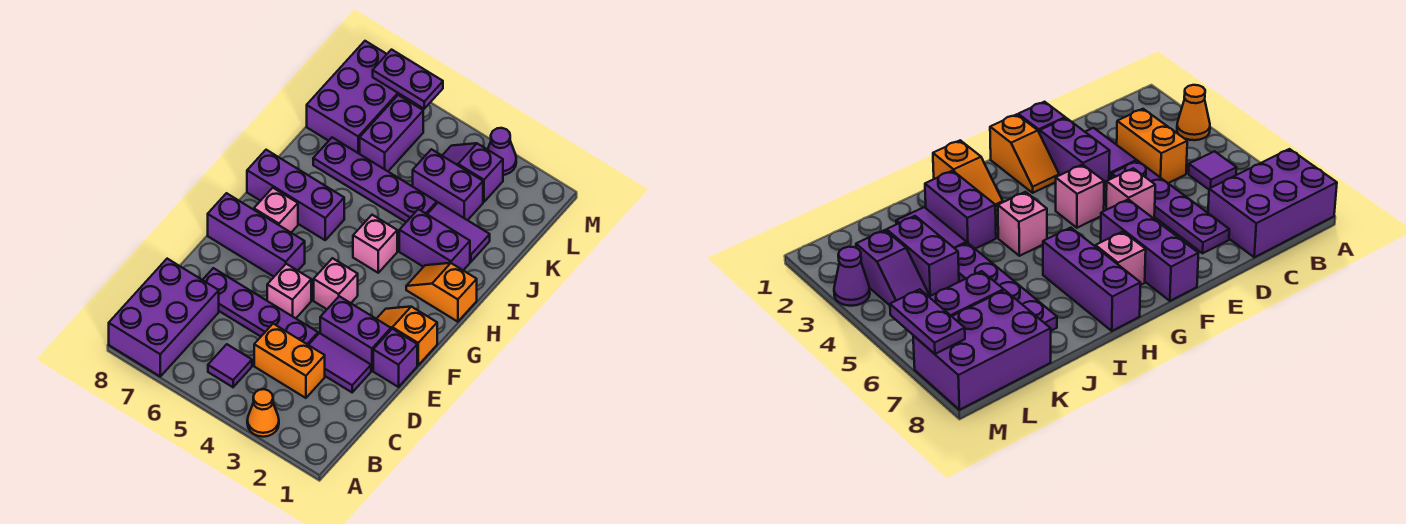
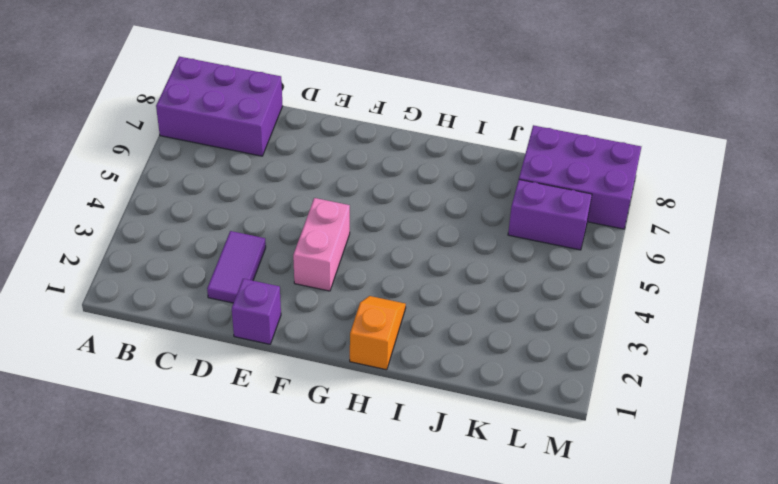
pink brick F3:F4 level 1 -> pink brick F4 level 1
none -> orange cone A3 level 1
none -> purple tile B5 level 1
none -> orange brick C3:C4 level 1

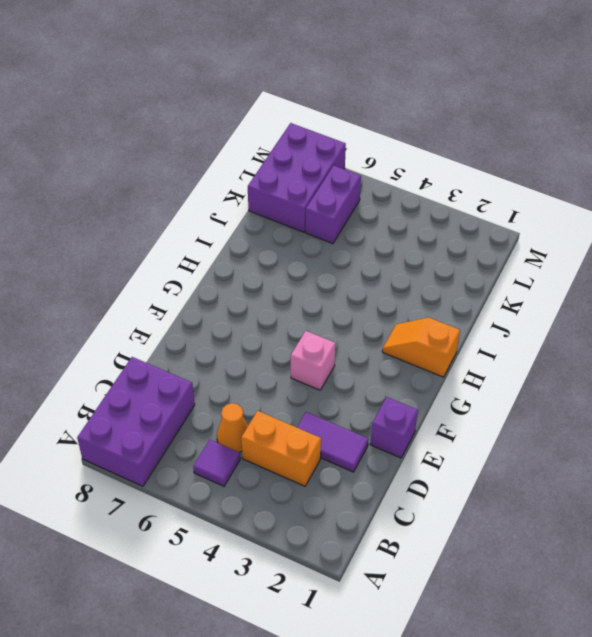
orange cone C5 level 1 -> orange cone A3 level 1
none -> purple plate D4:D7 level 1
none -> purple brick E2:E3 level 1
none -> pink brick E5 level 1

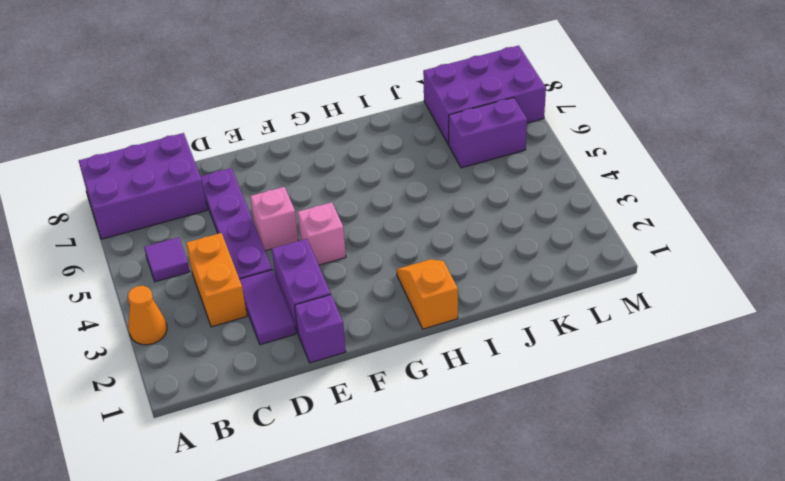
none -> orange slope F1:F2 level 1 top 1
none -> purple brick F6:F8 level 1
none -> pink brick G7 level 1

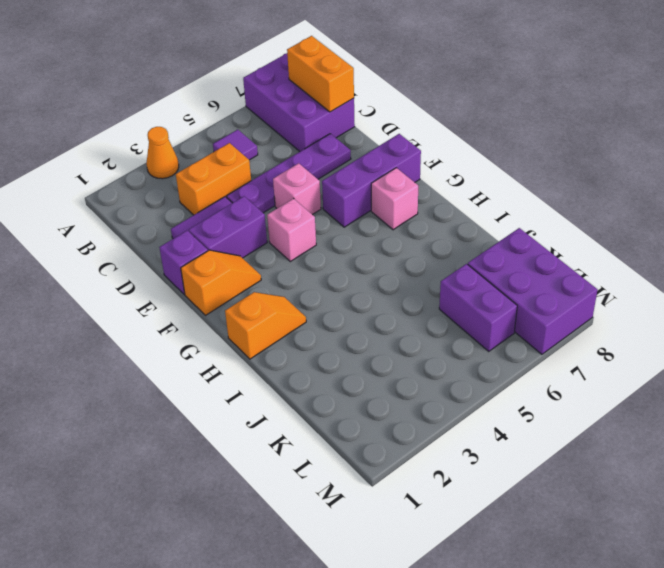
orange brick B8:C8 level 2 -> none
none -> pink brick H4 level 1
none -> purple brick H6:H8 level 1
none -> purple brick I2:I3 level 1

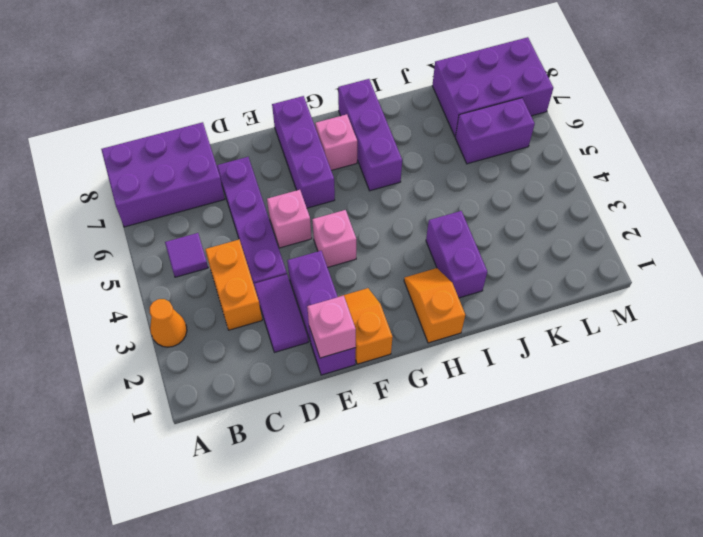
pink brick E1 level 2 -> pink brick H4 level 1
none -> purple tile J2:J3 level 1
none -> purple plate J4:J7 level 1
none -> purple brick K3:K4 level 1

